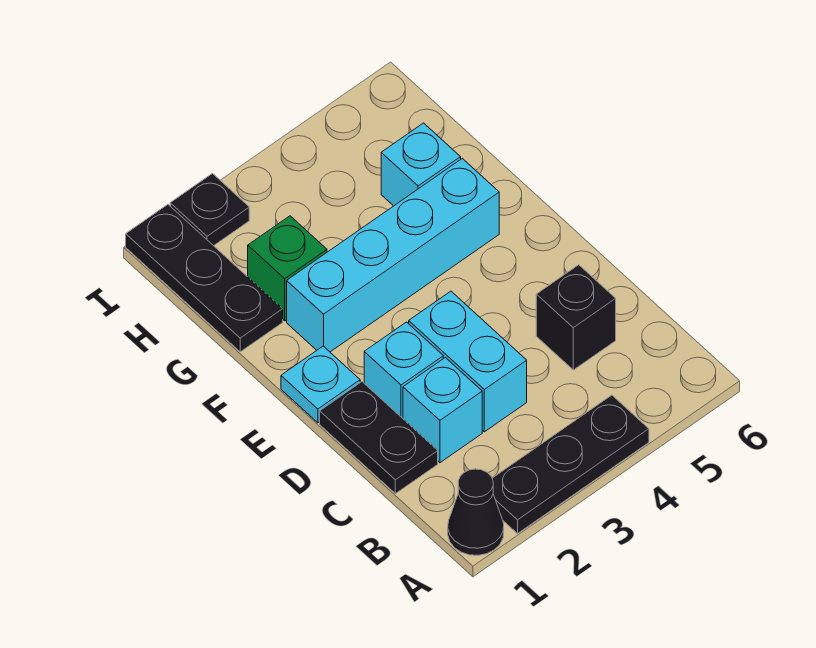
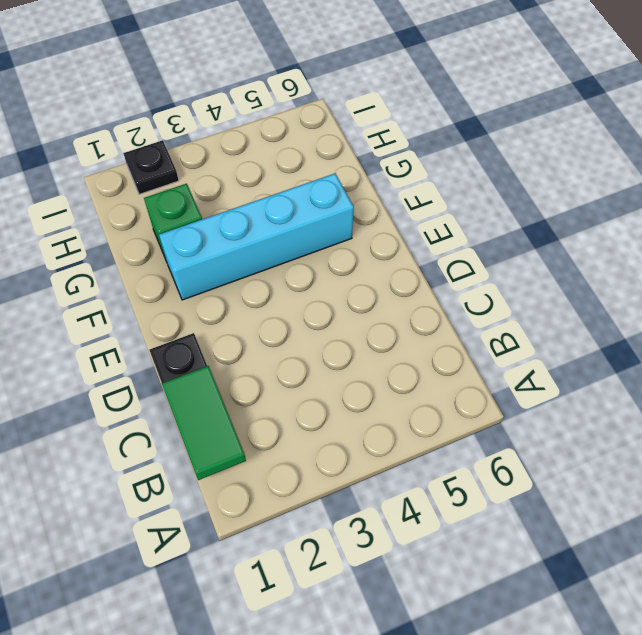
green tile B1:C1 level 2 -> none
none -> black cone A1 level 1
none -> black plate A2:A4 level 1
none -> cyan brick C2 level 1

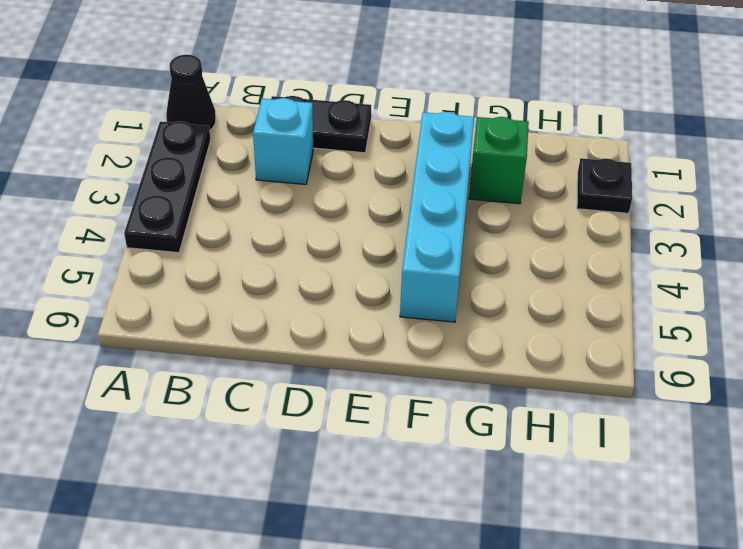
none -> cyan brick C3:D3 level 1
none -> black brick C5 level 1
none -> cyan brick D2 level 1

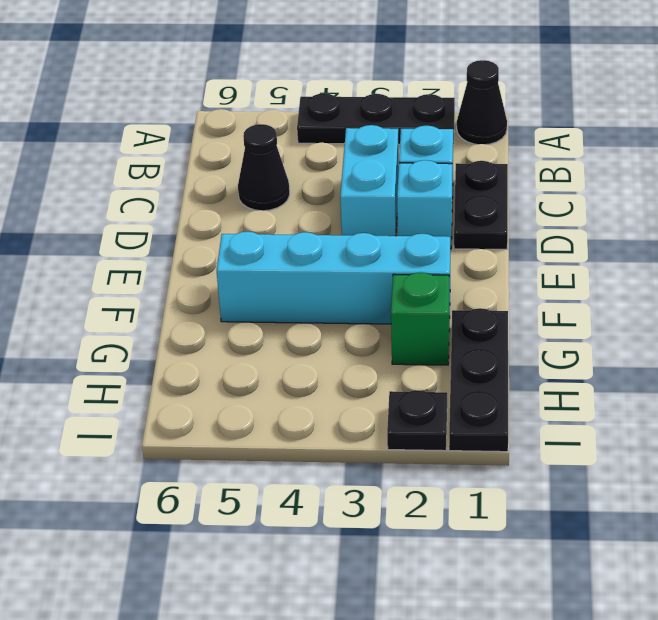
black cone C5 level 1 -> black brick C5 level 1
none -> cyan plate E1 level 1
none -> cyan brick G5 level 1

